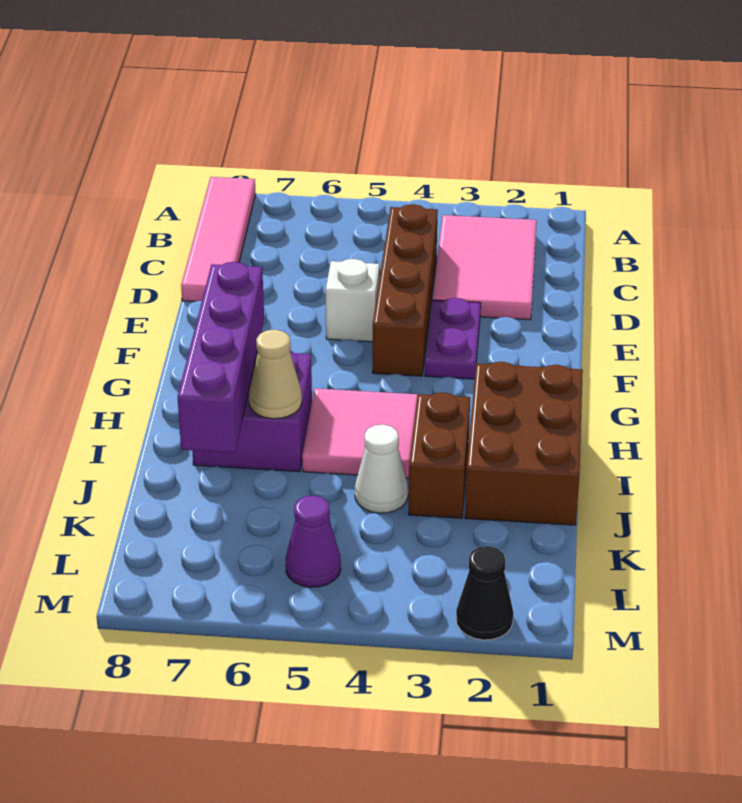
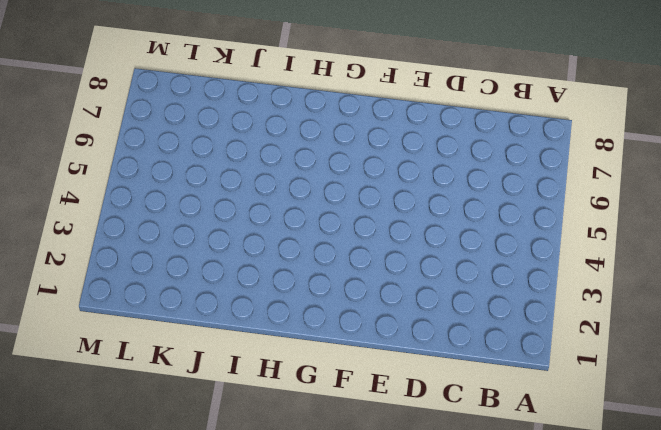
none -> pink tile A8:D8 level 1
none -> pink tile B2:D3 level 1
none -> brown brick C4:F4 level 1

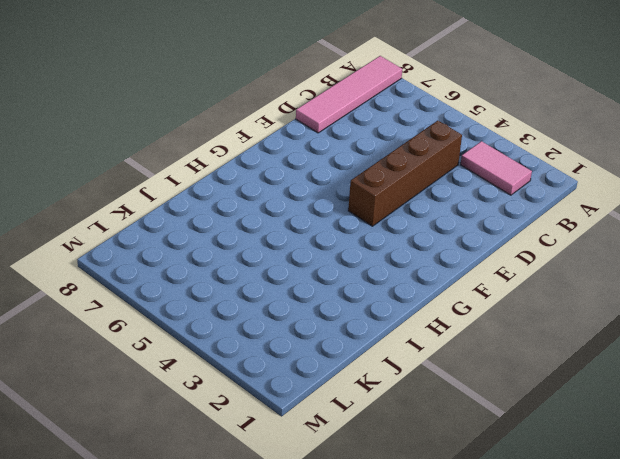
pink tile B2:B3 level 1 -> pink tile B2:D3 level 1
none -> purple plate E3:F3 level 1
none -> white brick E5 level 1
none -> brown brick H1:J2 level 1

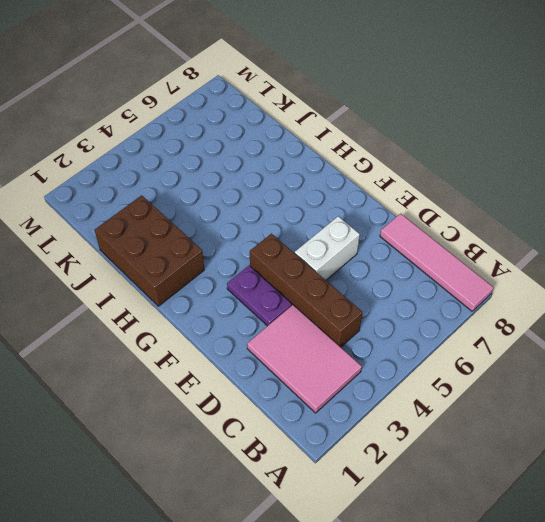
white brick E5:E6 level 1 -> white brick E5 level 1
none -> pink tile H4:I5 level 1
none -> purple brick H6:I7 level 1
none -> brown brick I3:J3 level 1

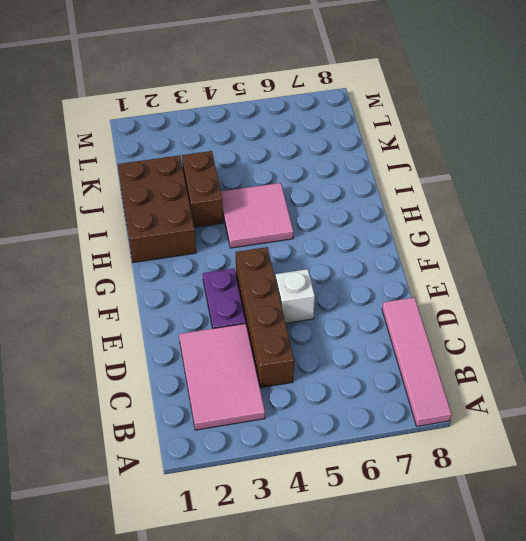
none -> purple brick H6:I7 level 1
none -> white cone J4 level 1
none -> purple cone L5 level 1

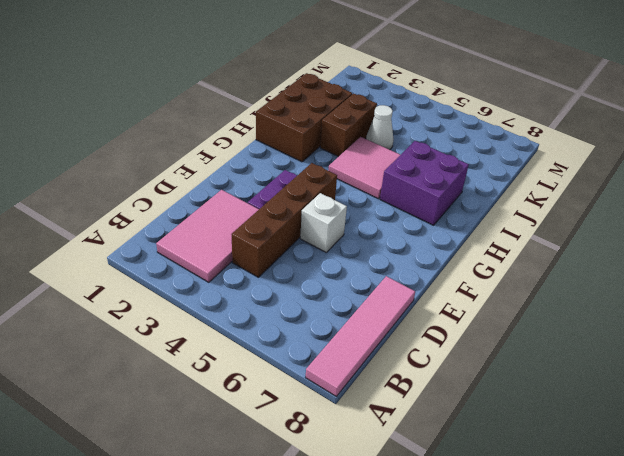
none -> purple cone L5 level 1
none -> black cone M2 level 1
none -> purple brick G7:J7 level 2

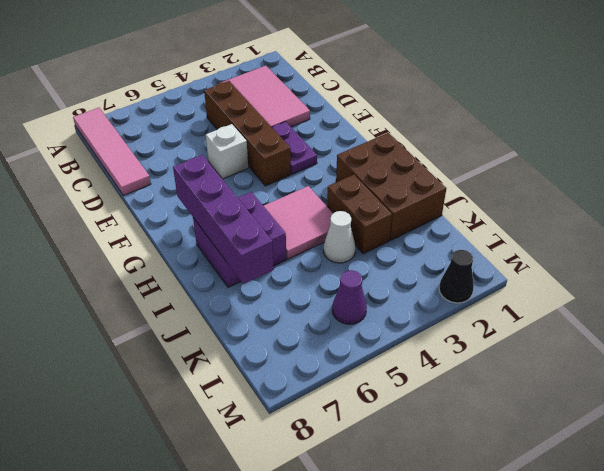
none -> tan cone I6 level 2

